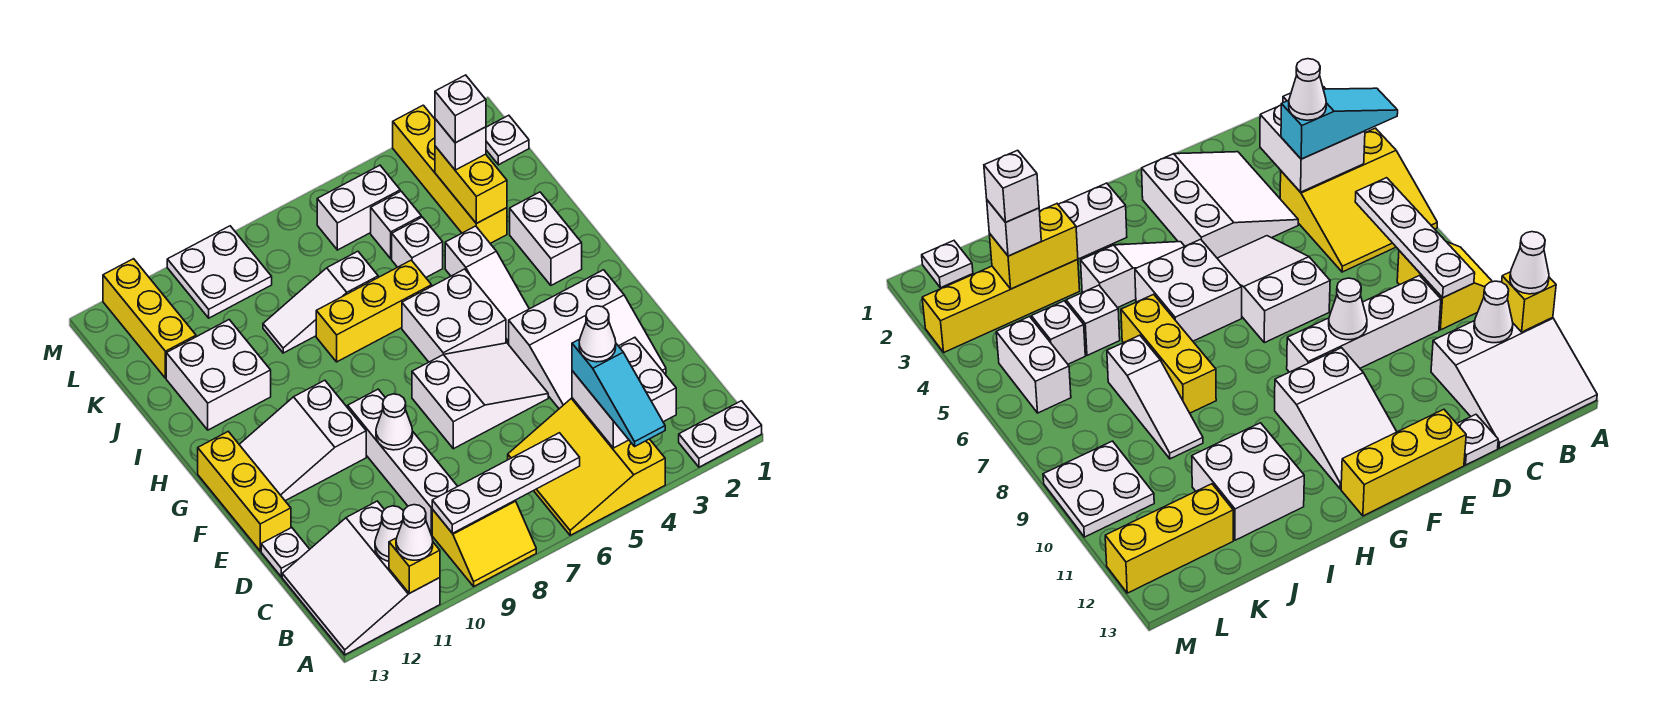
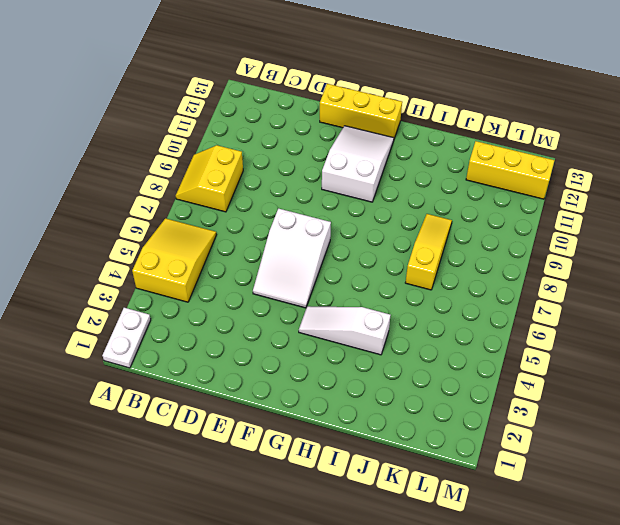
yellow slope A4:B6 level 1 top 4 -> yellow slope A4:C6 level 1 top 4
yellow slope J7:J9 level 1 top 7 -> white slope J7:J9 level 1 top 7
none -> white slope A11:C13 level 1 top 11
none -> white brick C9:F9 level 1
none -> white slope D2:F4 level 1 top F
none -> white plate D13 level 1

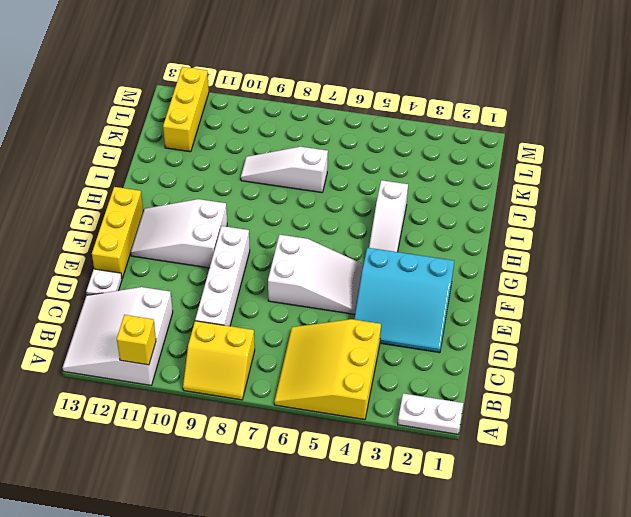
cyan slope D2:F4 level 1 top F -> white slope D2:F4 level 1 top F
none -> white brick G5:H6 level 1
none -> white brick H2:I2 level 1
none -> yellow brick I6:I8 level 1
none -> white brick I11:J12 level 1

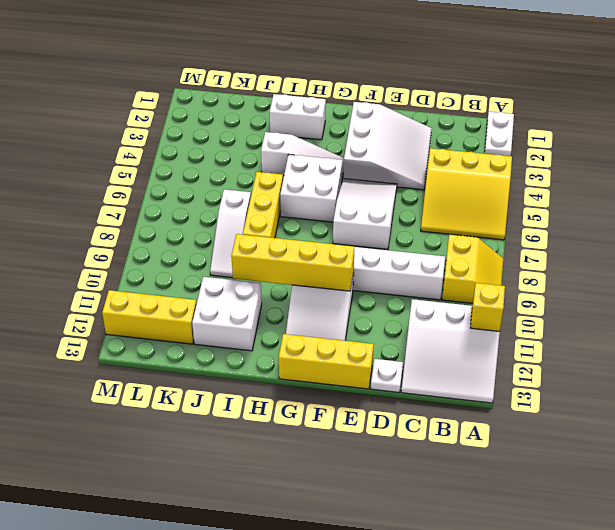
yellow brick F10:I10 level 2 -> yellow brick J3:M3 level 1
none -> white brick J5 level 1
none -> white brick K5 level 1
none -> white plate L1 level 1
none -> white brick L5:L6 level 1

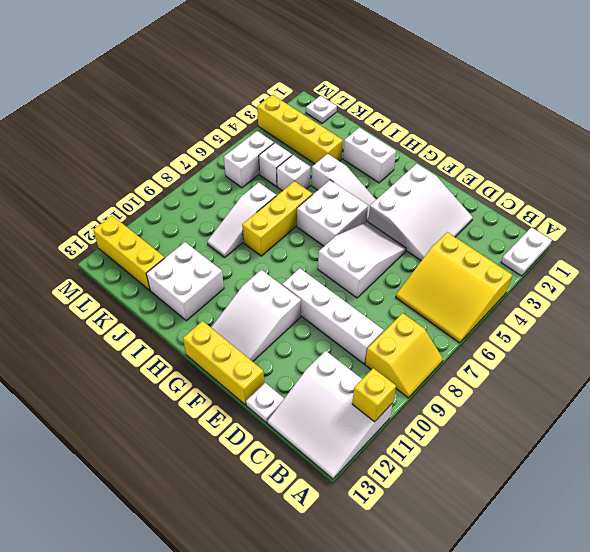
none -> white plate L9:M10 level 1
none -> white brick B3:C4 level 2
none -> white plate B6:B9 level 2
none -> white cone B11 level 2

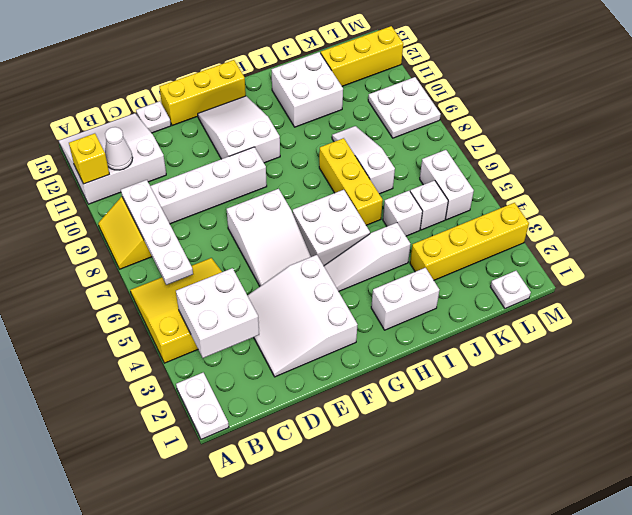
none -> white cone E9 level 2
none -> yellow brick J3:K3 level 2
none -> cyan slope A4:C4 level 3 top C
none -> white cone A11 level 3

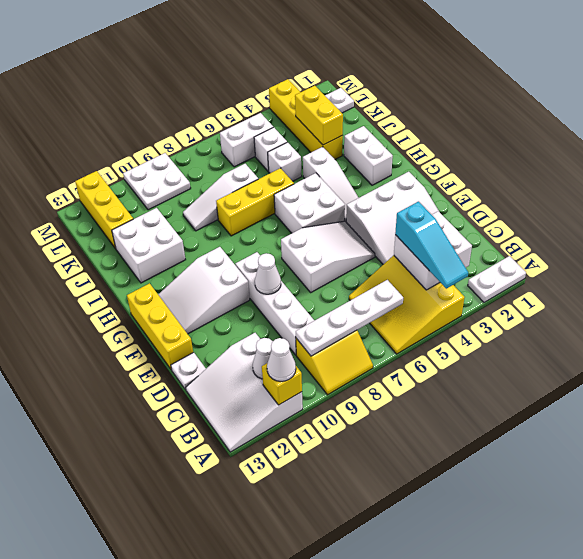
none -> white brick K3 level 3
none -> white cone C4 level 4
none -> white brick K3 level 4

